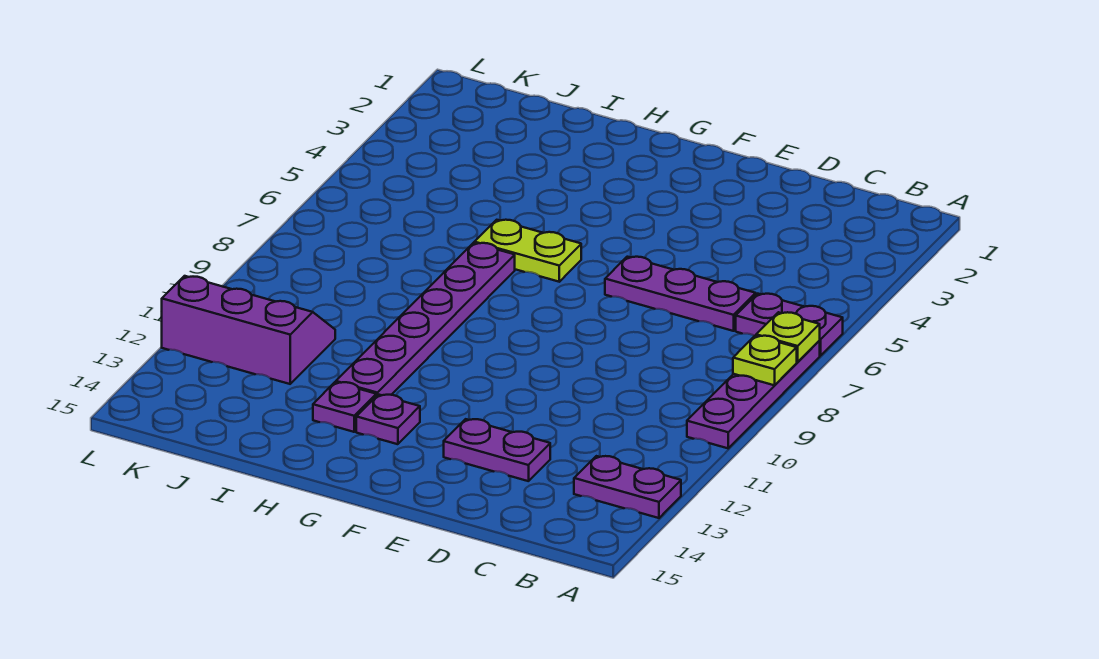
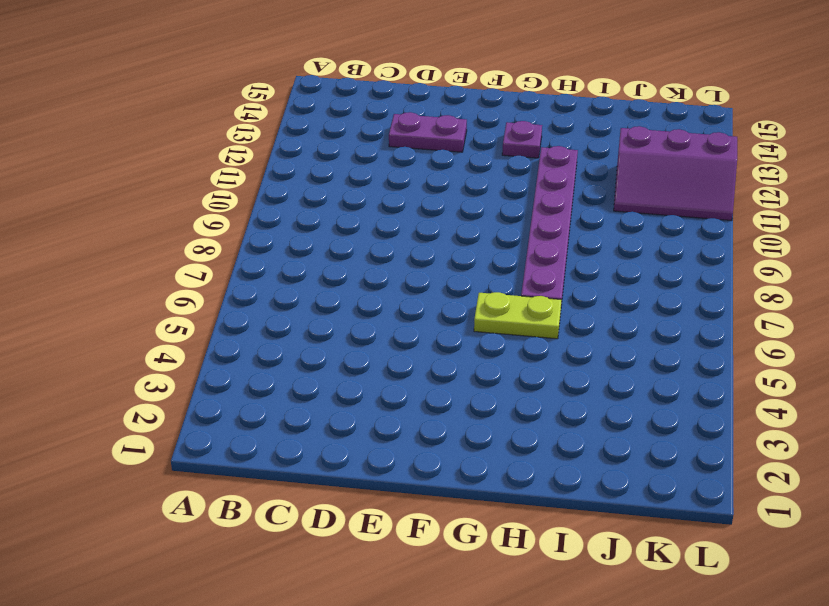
none -> purple plate A6:B6 level 1
none -> purple plate A7:A10 level 1
none -> purple plate A13:B13 level 1

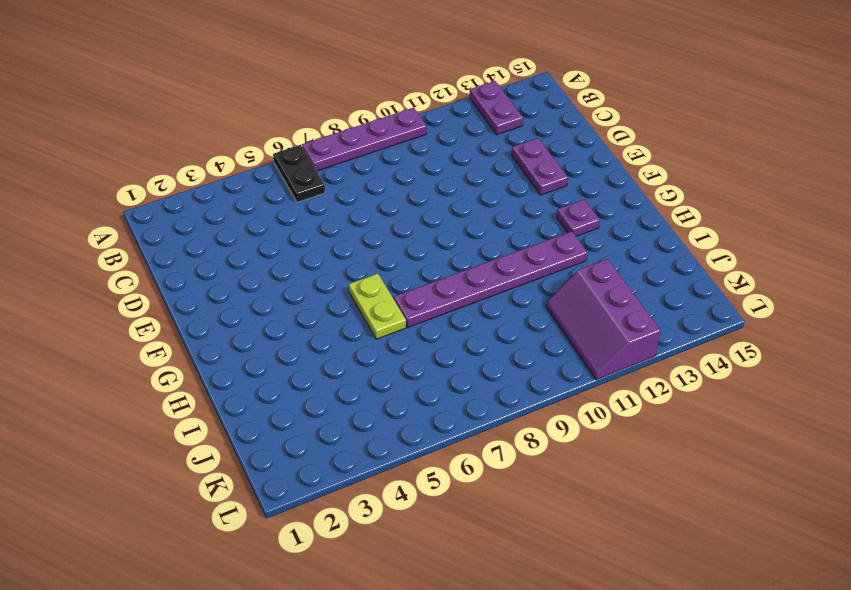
black plate A6:B6 level 1 -> purple plate A6:B6 level 1
none -> purple plate C6:E6 level 1
none -> purple plate H13 level 1
none -> lime plate A7 level 2

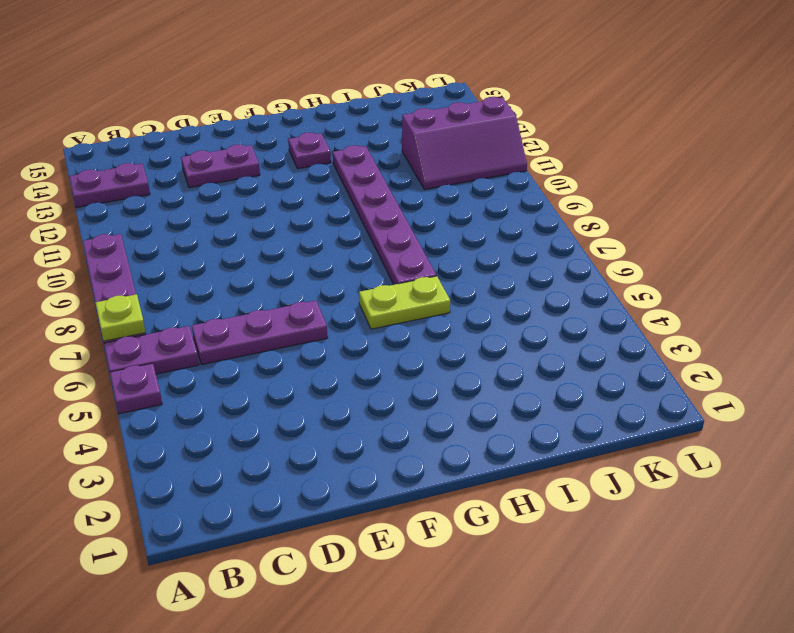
purple plate A5 level 1 -> purple plate H13 level 1
none -> lime plate A8 level 2

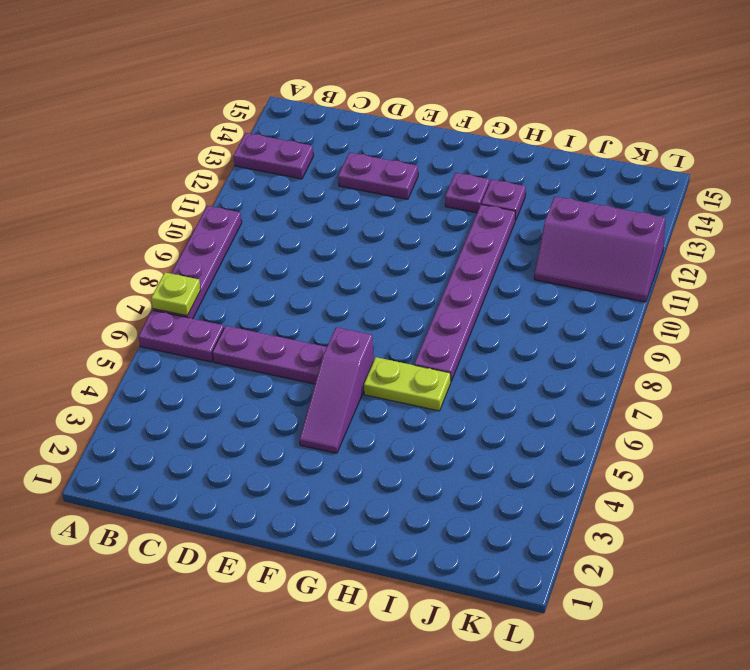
purple slope F4:F6 level 1 top 6 -> none
none -> lime plate A8 level 2

